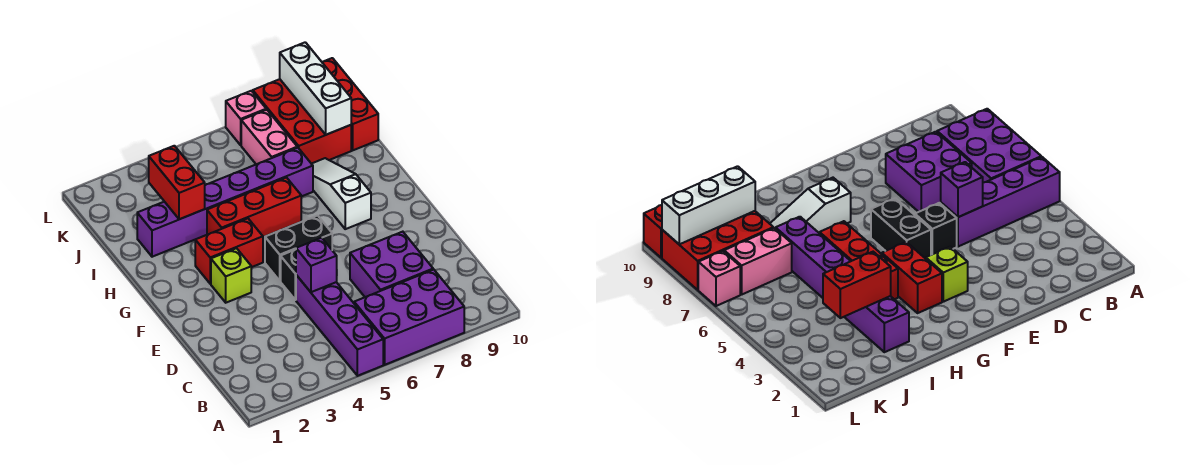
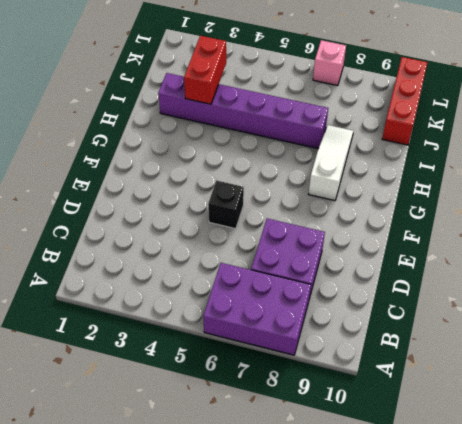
none -> purple brick A5:D5 level 1
none -> lime brick F3 level 1
none -> black brick F5:F6 level 1

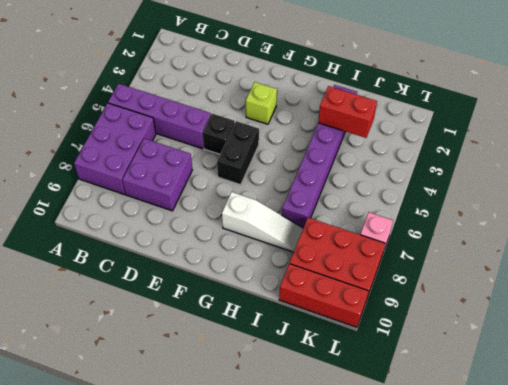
none -> red brick G3:G4 level 1
none -> red brick H4:H6 level 1
none -> pink brick J7:K7 level 1

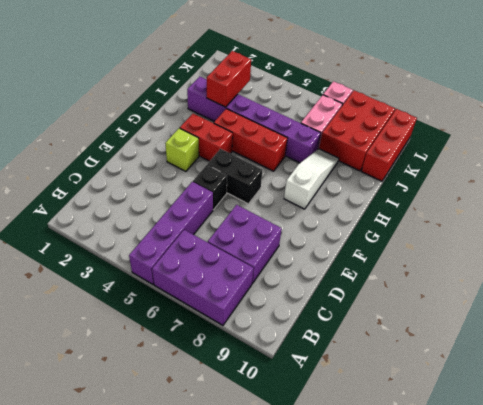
none -> purple brick D5 level 2
none -> white brick J9:L9 level 2

